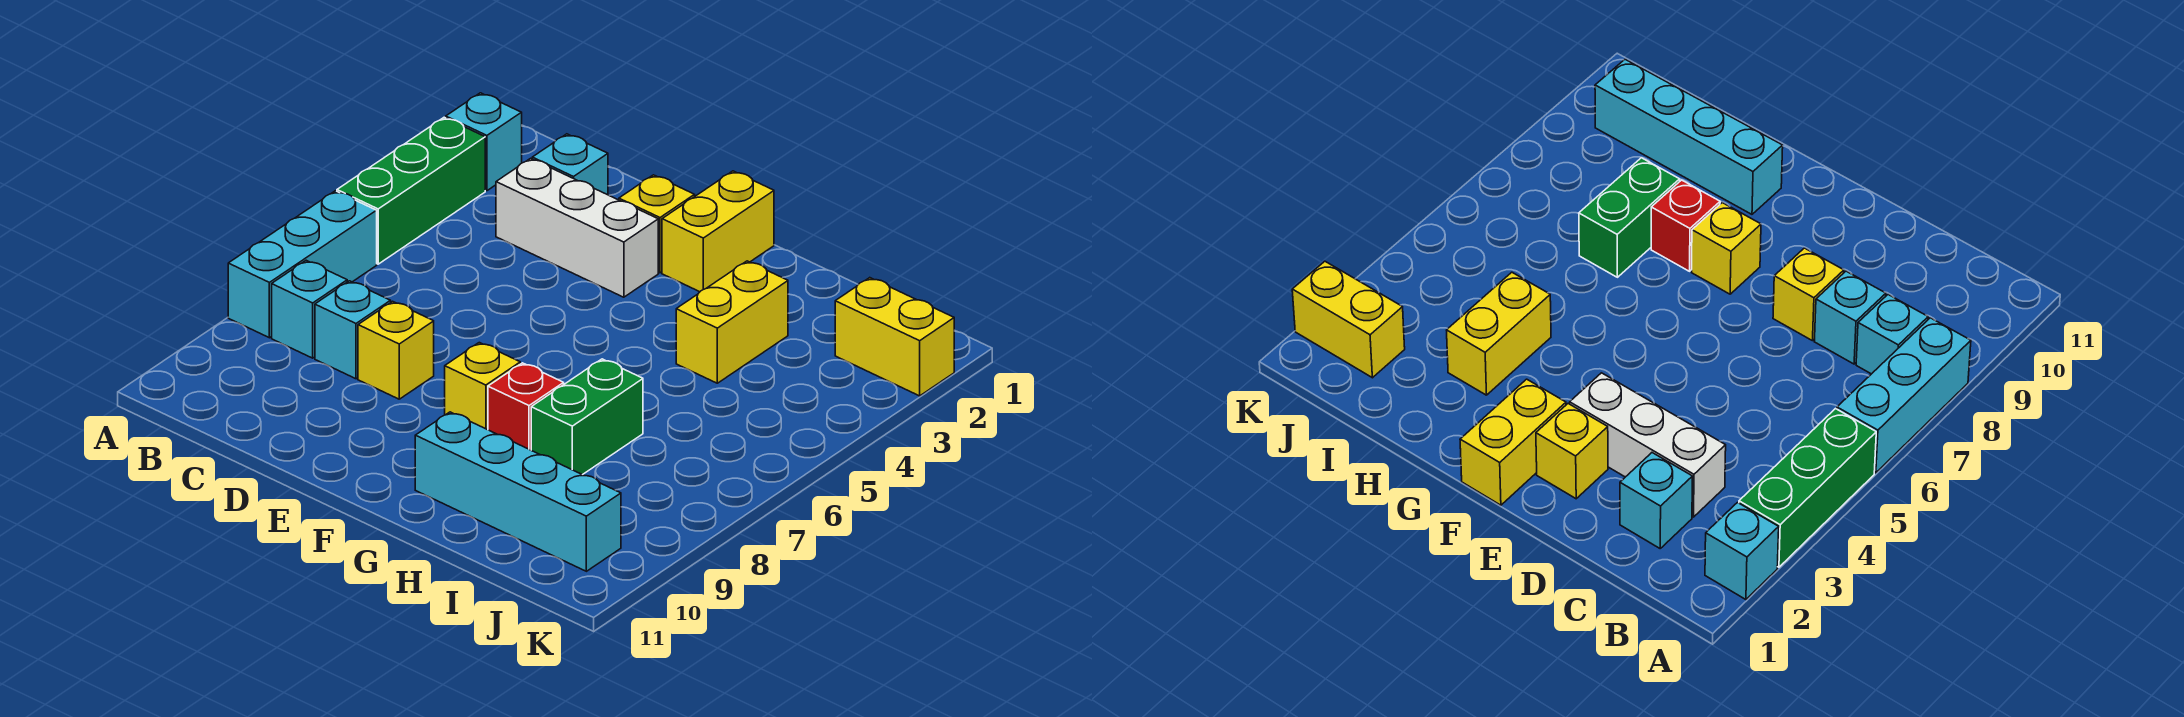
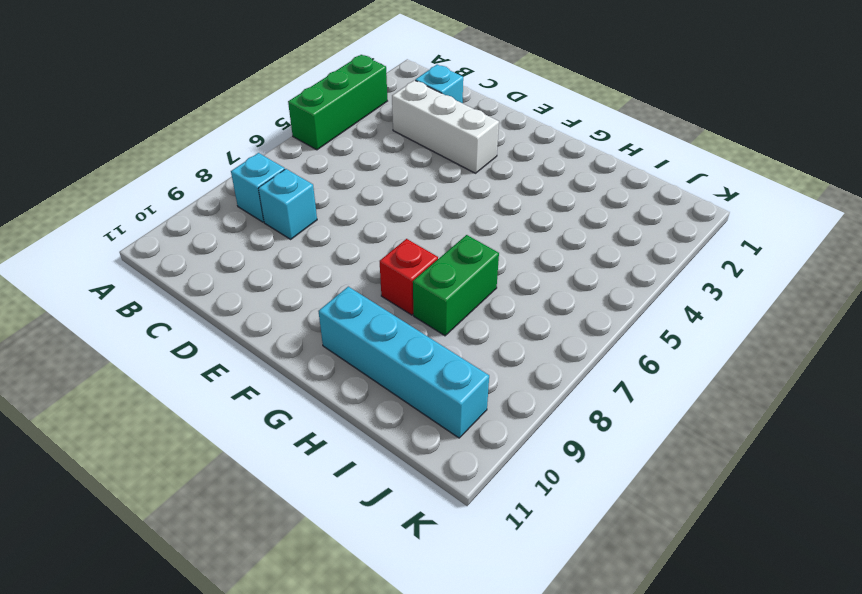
none -> cyan brick A2 level 1
none -> cyan brick A6:A8 level 1
none -> yellow brick D8 level 1

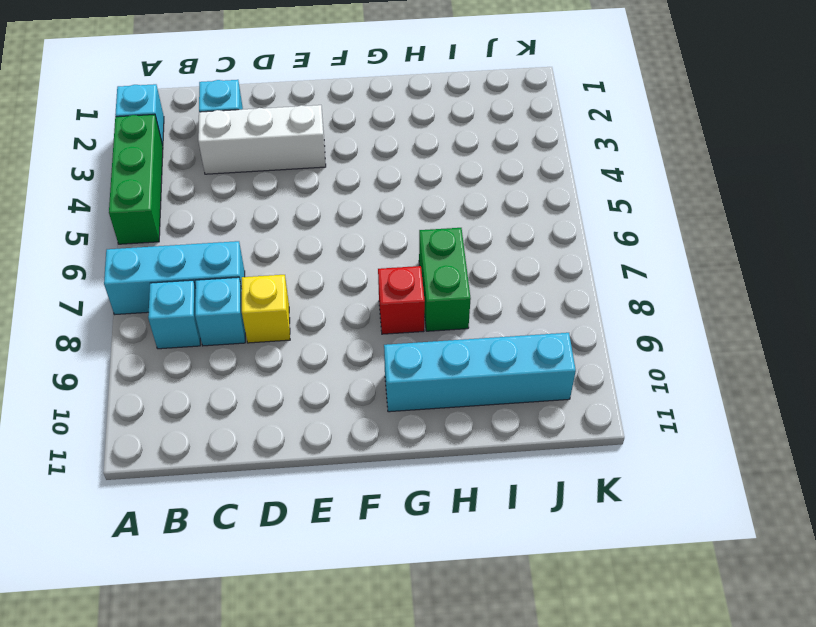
cyan brick A7:C7 level 1 -> cyan brick A6:A8 level 1
none -> yellow brick E2 level 1
none -> yellow brick F1:F2 level 1
none -> yellow brick F8 level 1

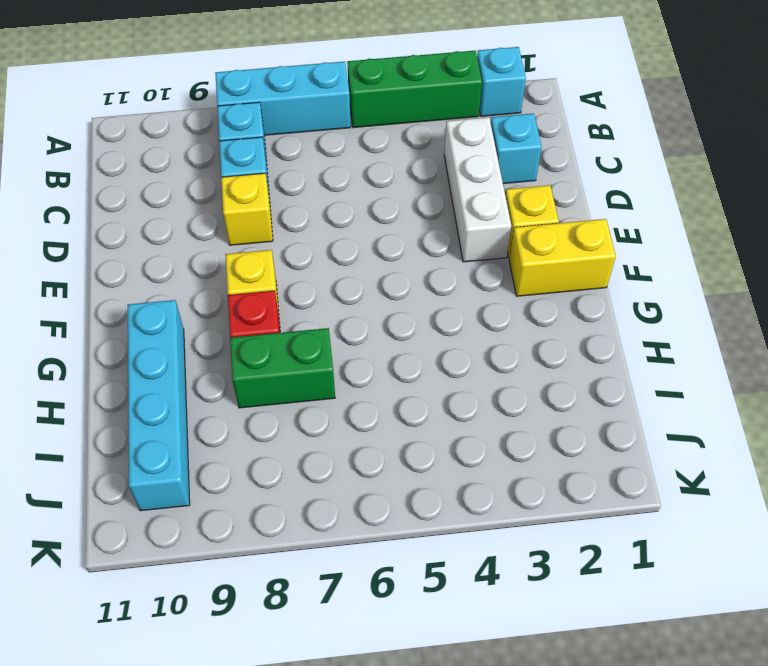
none -> yellow brick H3:H4 level 1
none -> yellow brick J2:K2 level 1

